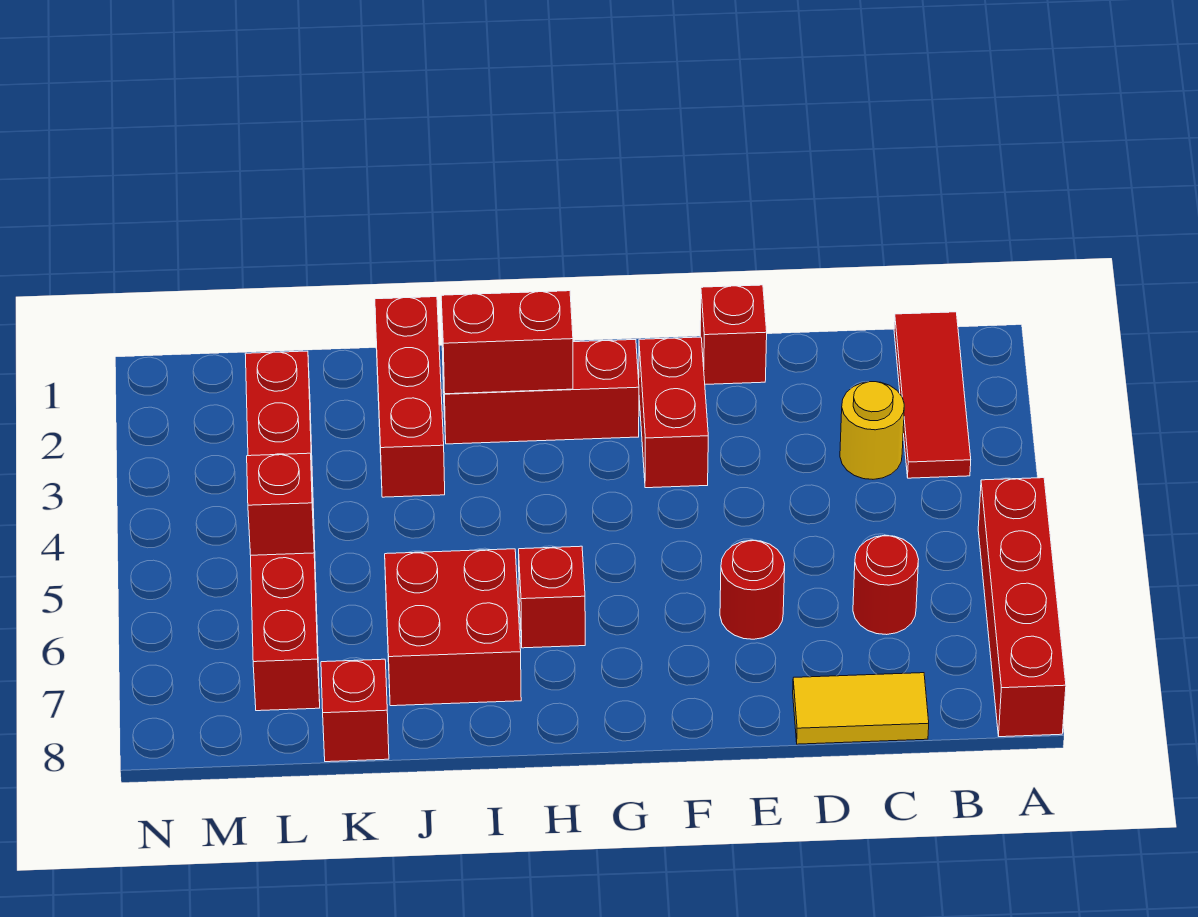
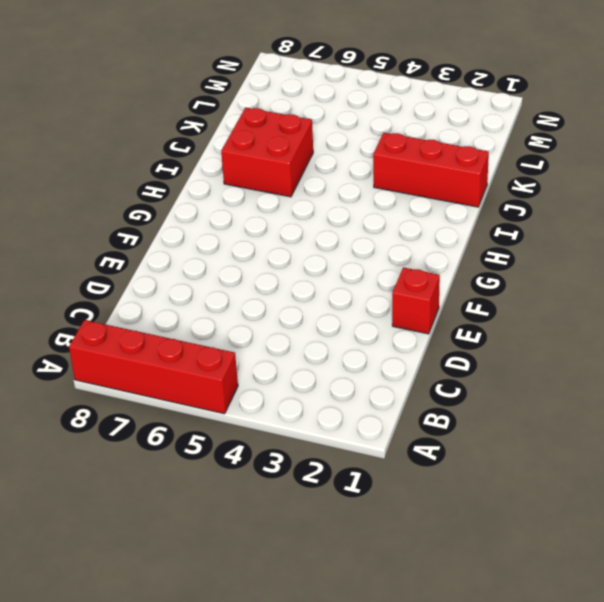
none -> red tile B1:B3 level 1
none -> yellow round brick C3 level 1
none -> red round brick C6 level 1

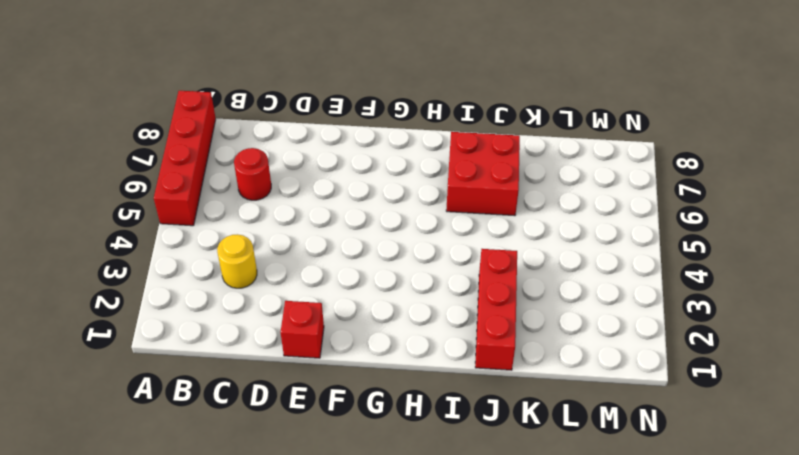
none -> red tile B1:B3 level 1
none -> yellow tile C8:D8 level 1
none -> red round brick E6 level 1

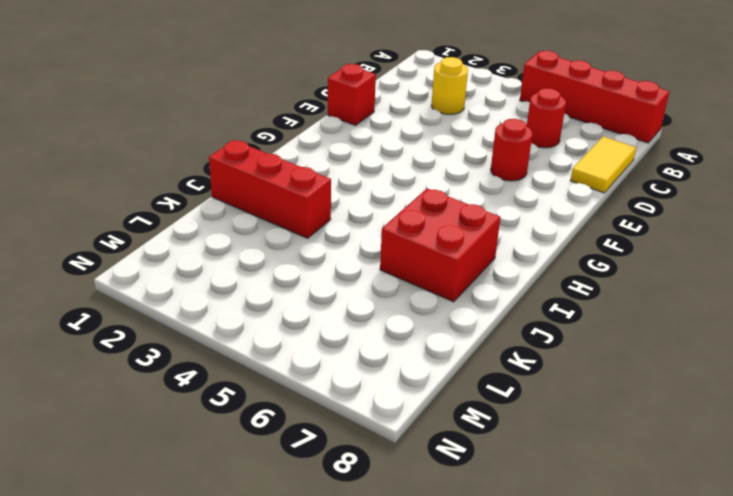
none -> red tile B1:B3 level 1
none -> red brick F2:F3 level 1
none -> red brick G2:I2 level 1

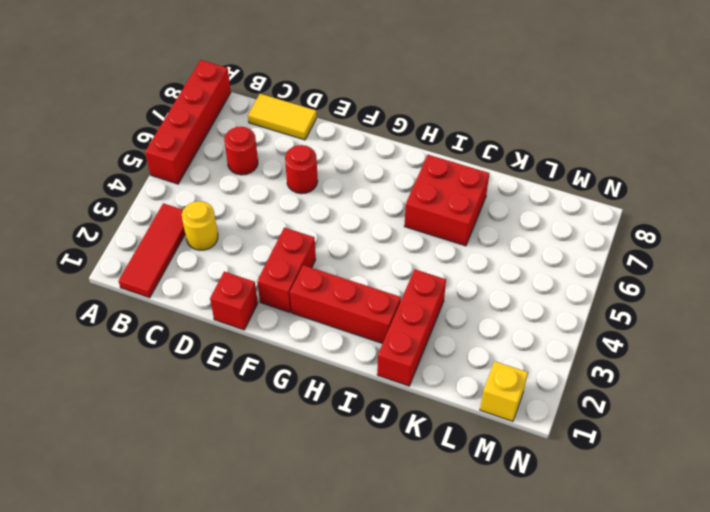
yellow brick M1 level 1 -> none
none -> red brick H6 level 1
none -> red brick K8 level 1
none -> red brick L2:L7 level 1

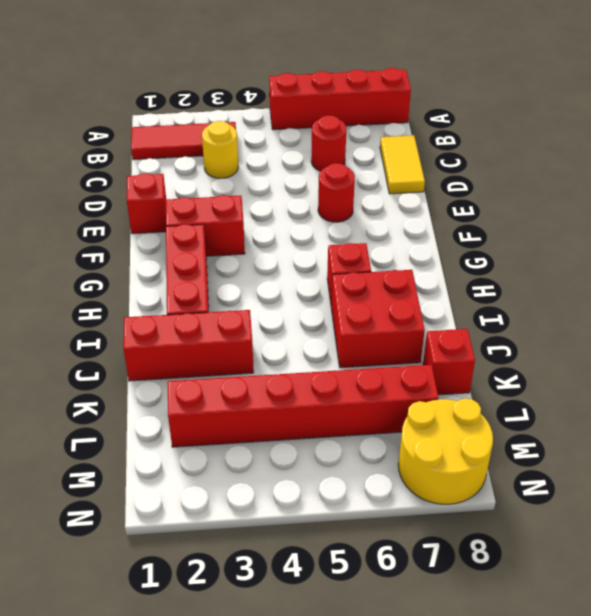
yellow round brick M7:N8 level 1 -> none
none -> red brick H2:I2 level 2
none -> red brick L5 level 2

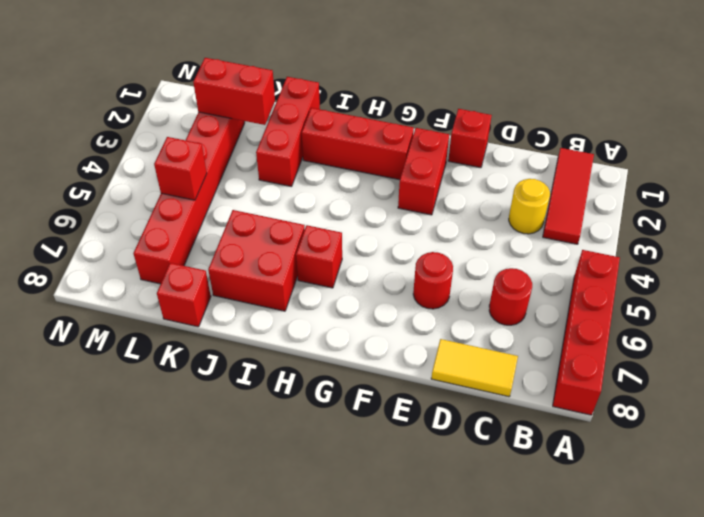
red brick K2:L2 level 2 -> red brick H2:I2 level 2

